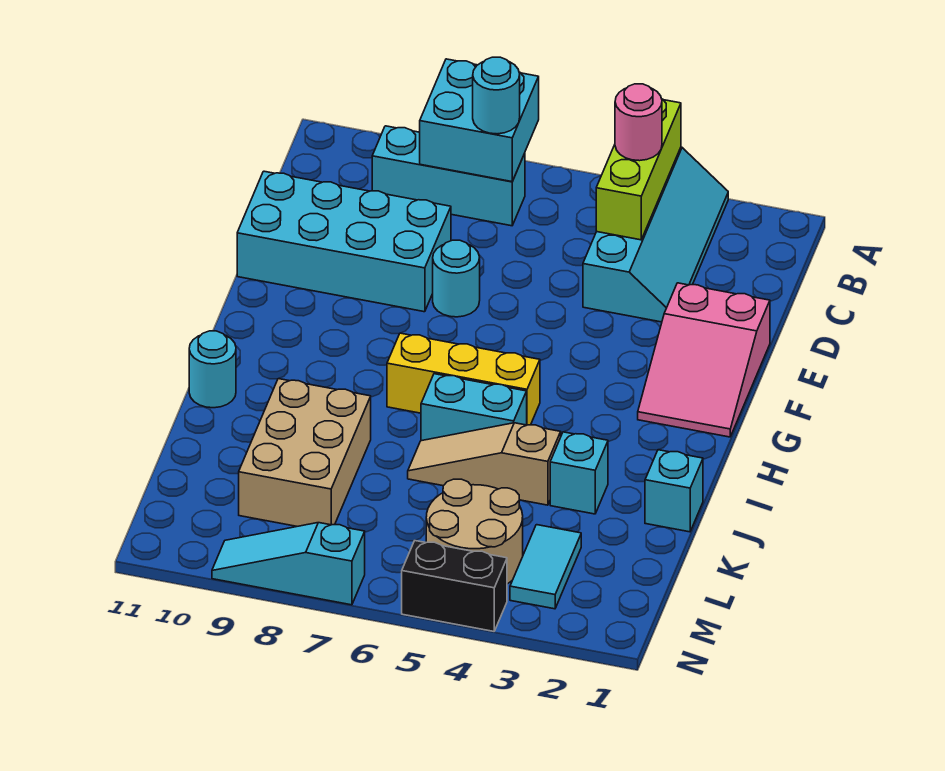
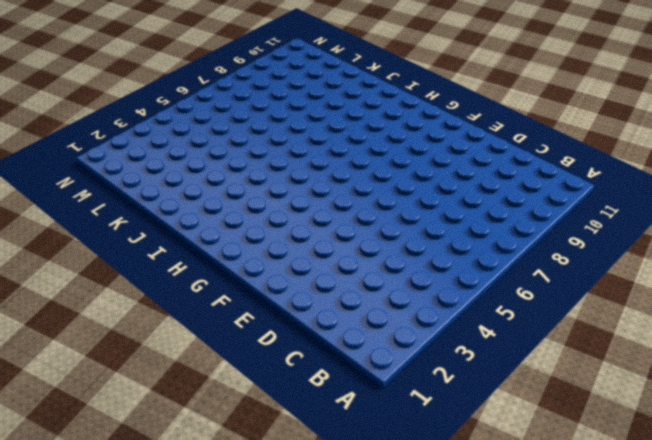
none -> cyan slope A3:D4 level 1 top 4
none -> cyan brick B7:B9 level 1
none -> cyan brick D8:E11 level 1

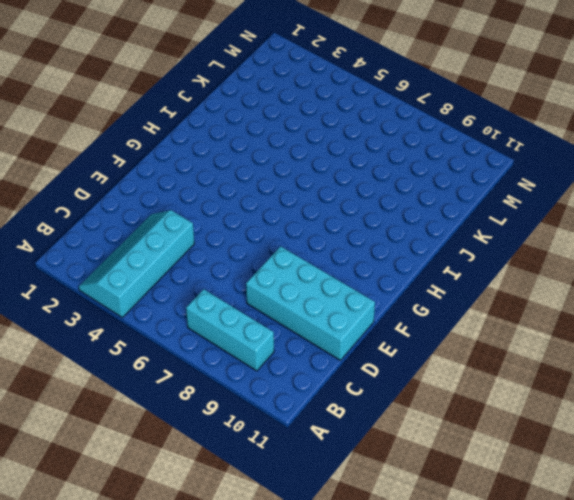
none -> pink slope E1:G2 level 1 top E
none -> cyan round brick E7 level 1
none -> yellow brick H5:H7 level 1

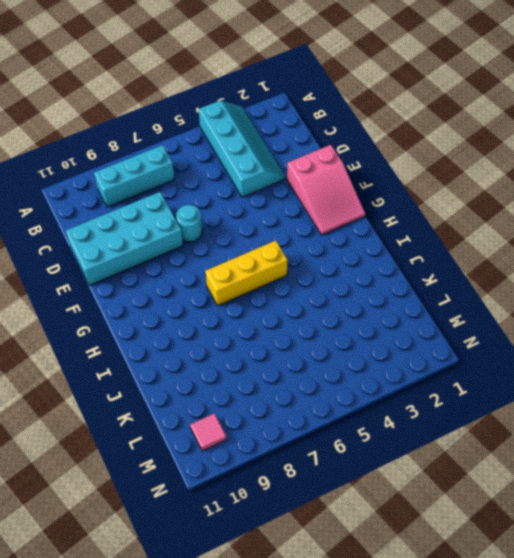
pink tile M10 level 1 -> none
none -> cyan brick I5:I6 level 1
none -> cyan round brick I11 level 1
none -> cyan brick J1 level 1

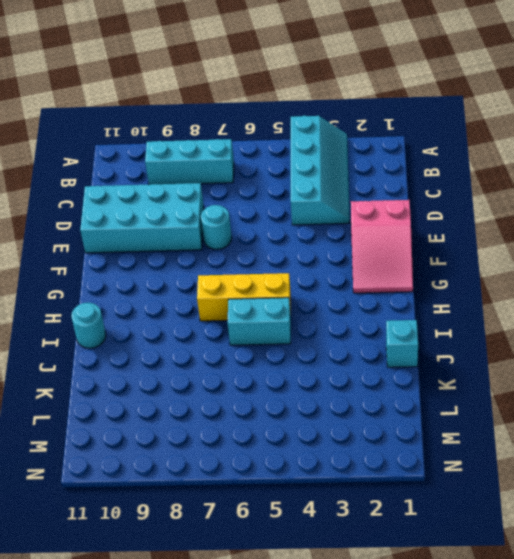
none -> cyan brick J3 level 1
none -> tan slope J4:J6 level 1 top 4
none -> tan brick J8:L9 level 1

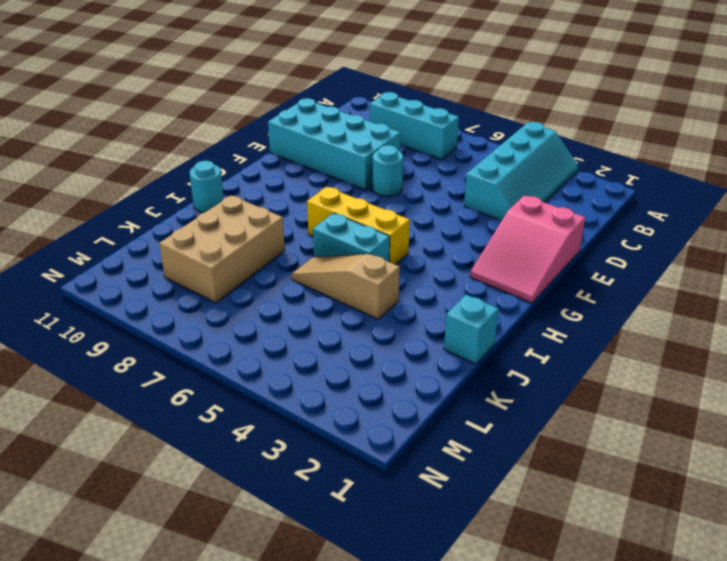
none -> cyan brick J3 level 1
none -> cyan tile L3:M3 level 1
none -> tan round brick L4:M5 level 1

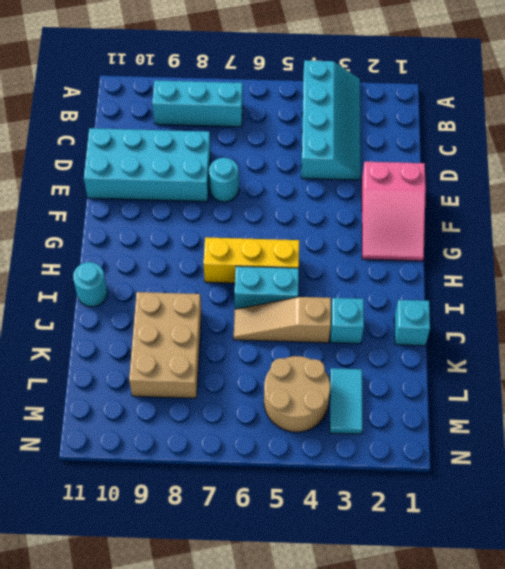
none -> black brick N4:N5 level 1
none -> cyan slope N7:N9 level 1 top 7
none -> lime brick A4:C4 level 2

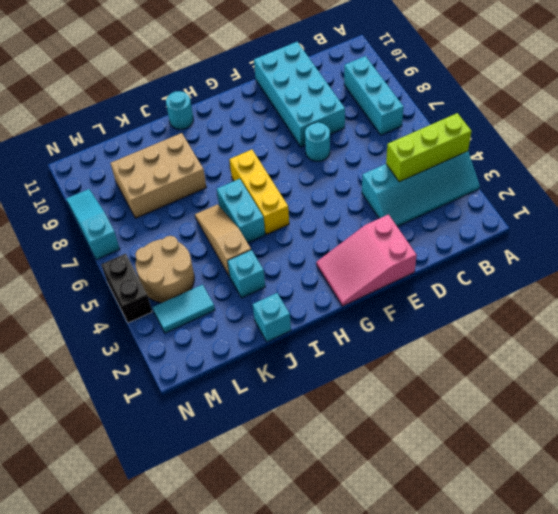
none -> cyan brick A7:B8 level 2
none -> pink round brick B4 level 3
none -> cyan round brick B7 level 3

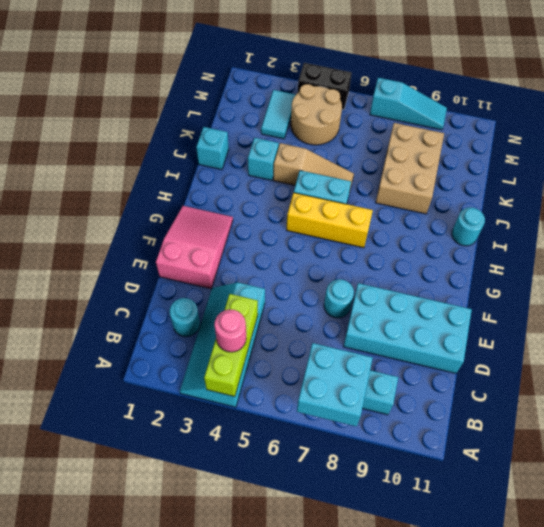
cyan round brick C2 level 1 -> cyan round brick B7 level 3

